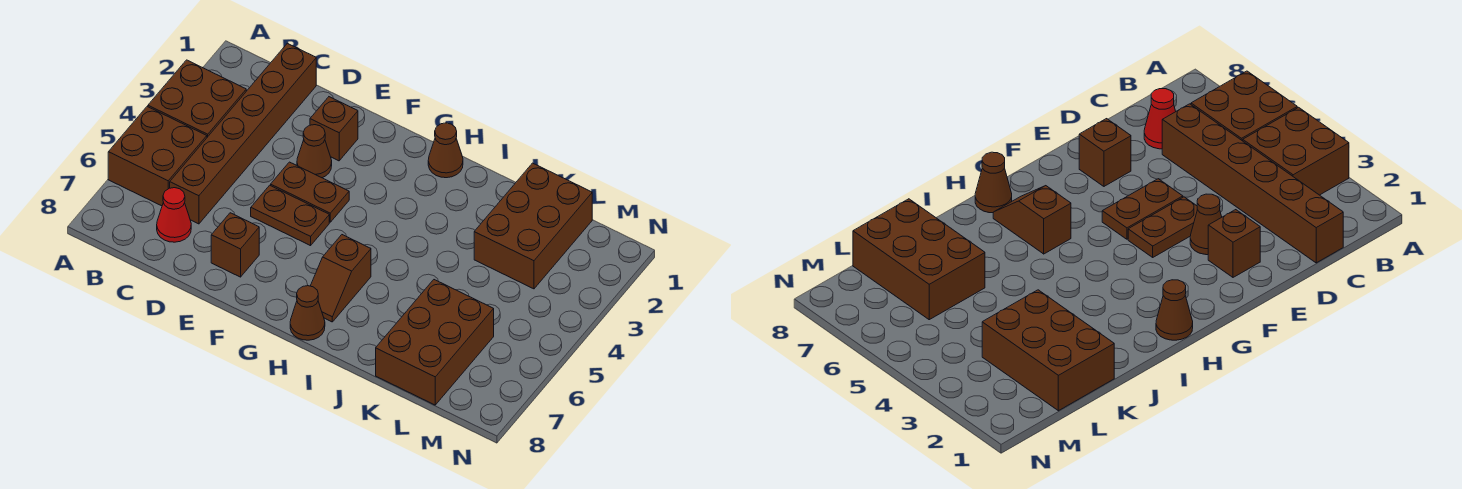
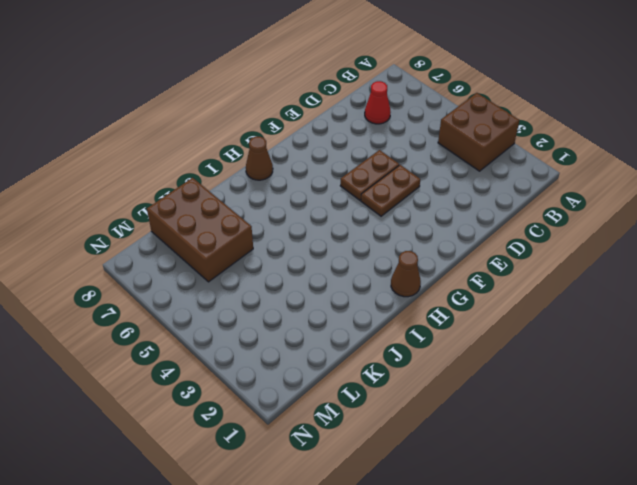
none -> brown brick A5:B6 level 1
none -> brown brick C1:C6 level 1
none -> brown brick E2 level 1

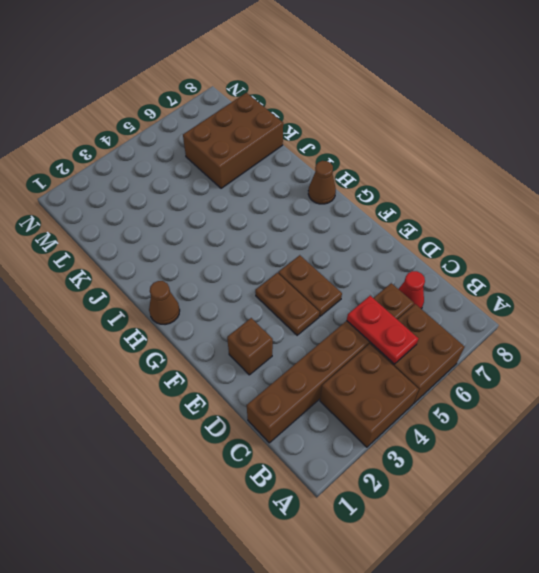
red plate B5:C5 level 2 -> none
none -> brown cone E3 level 1
none -> brown brick E7 level 1
none -> brown slope H6:H7 level 1 top 6

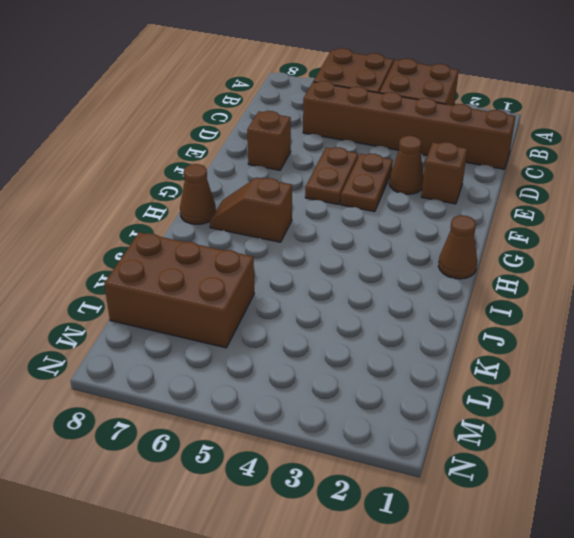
none -> red cone C7 level 1
none -> brown brick K1:L3 level 1

